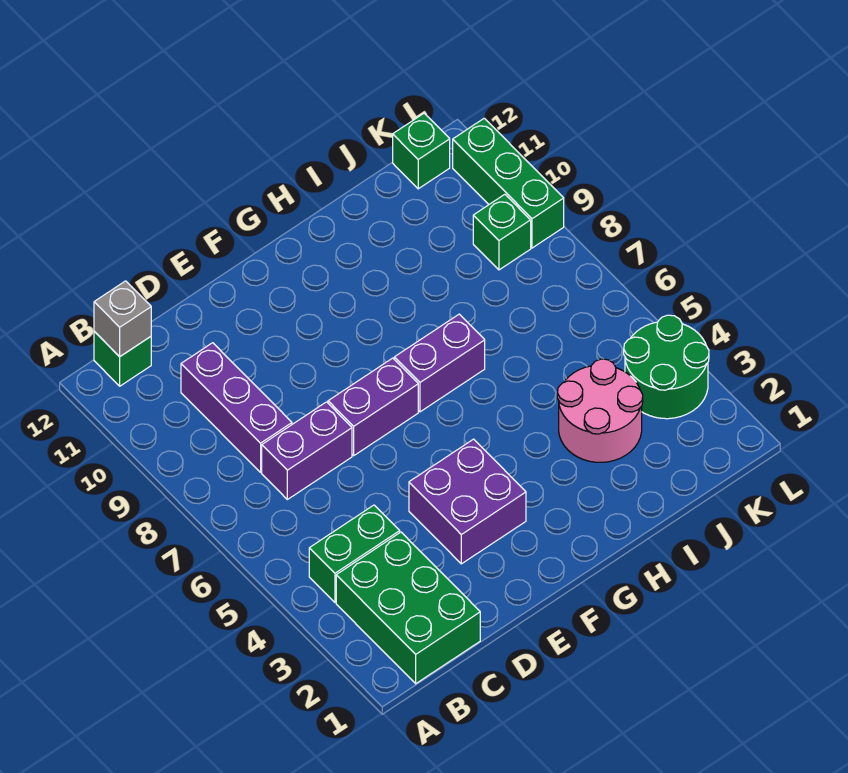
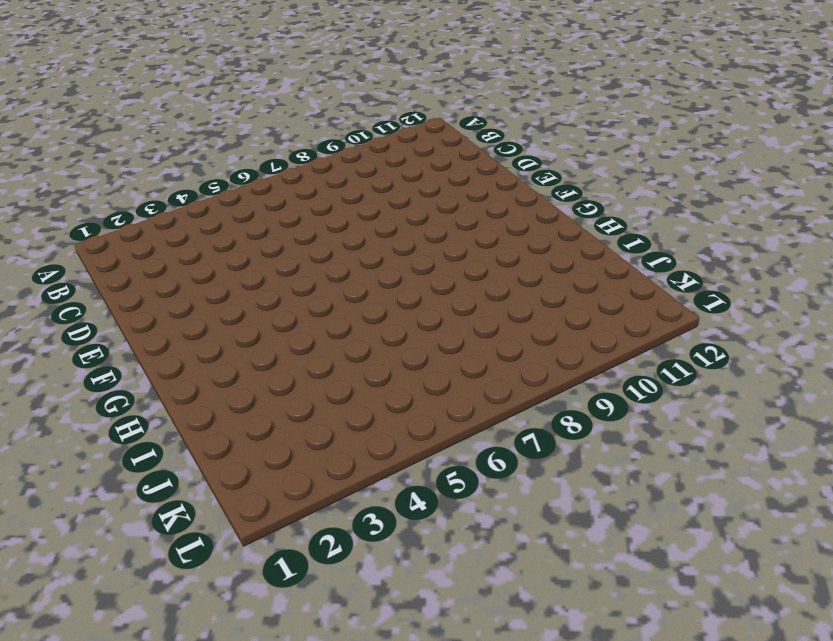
none -> green brick B1:C3 level 1
none -> green brick B4:C4 level 1
none -> green brick B12 level 1

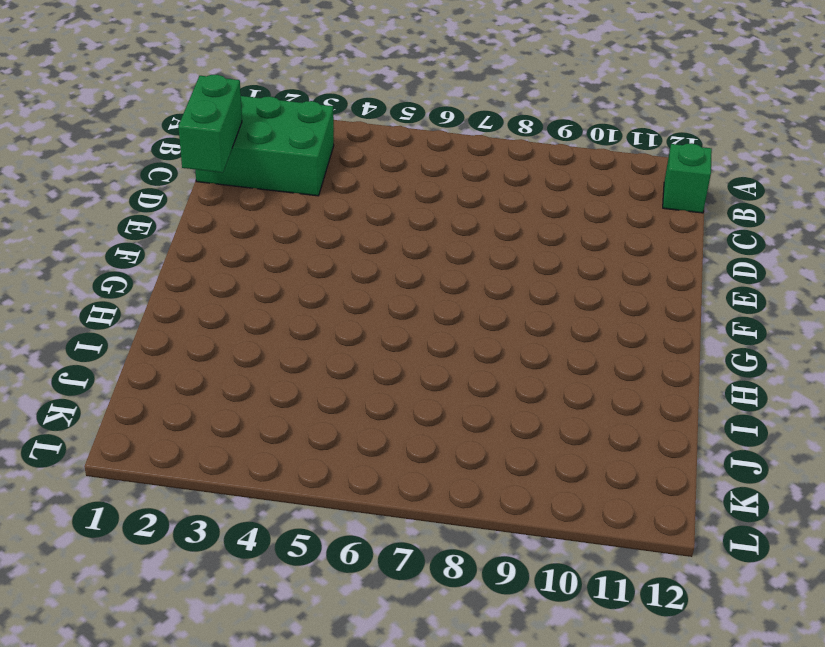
green brick C1:D1 level 2 -> green brick B4:C4 level 1
none -> purple brick C7:D7 level 1
none -> purple brick C8:C10 level 1
none -> purple brick E3:F4 level 1

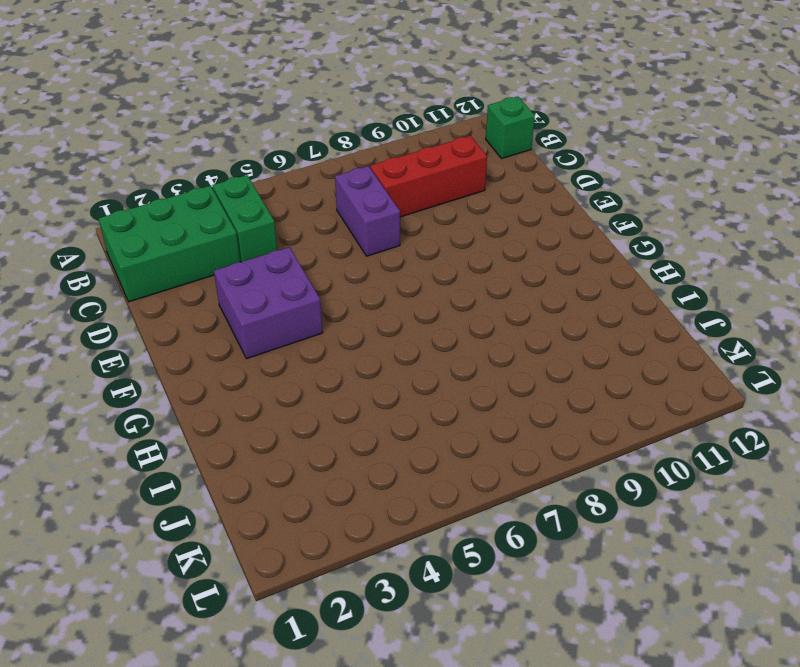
red brick C8:C10 level 1 -> purple brick C8:C10 level 1
none -> purple brick E7:F7 level 1
none -> purple brick G7:H7 level 1
none -> pink round brick I3:J4 level 1

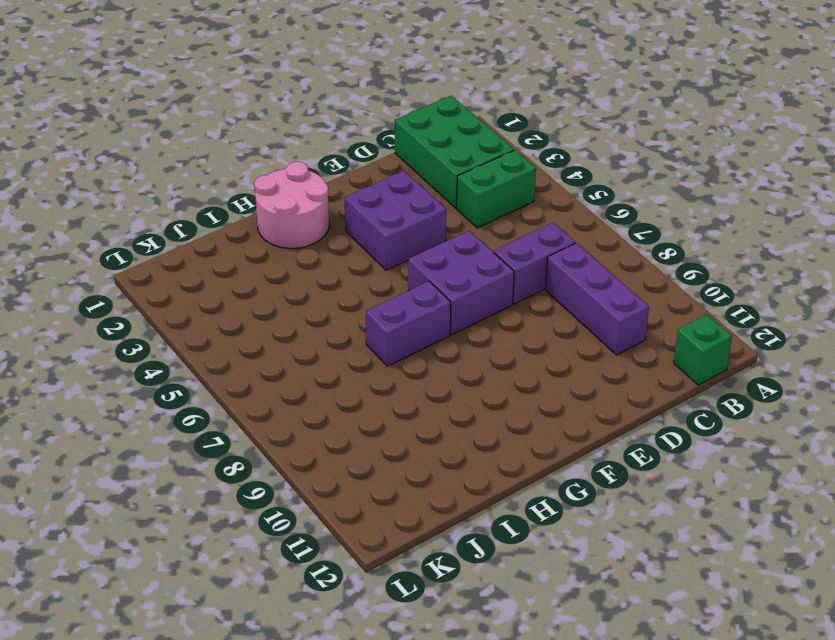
purple brick E6:F7 level 1 -> purple brick E7:F7 level 1
pink round brick G1:H2 level 1 -> pink round brick I3:J4 level 1
none -> green round brick K3:L4 level 1
none -> green brick K9 level 1
none -> green brick K12 level 1

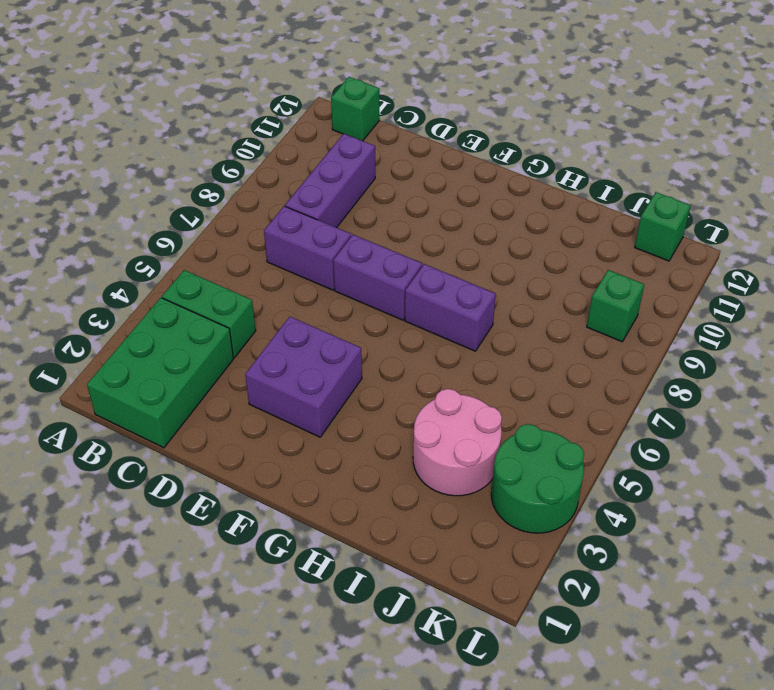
none -> green brick L9:L11 level 1
none -> grey brick B12 level 2

